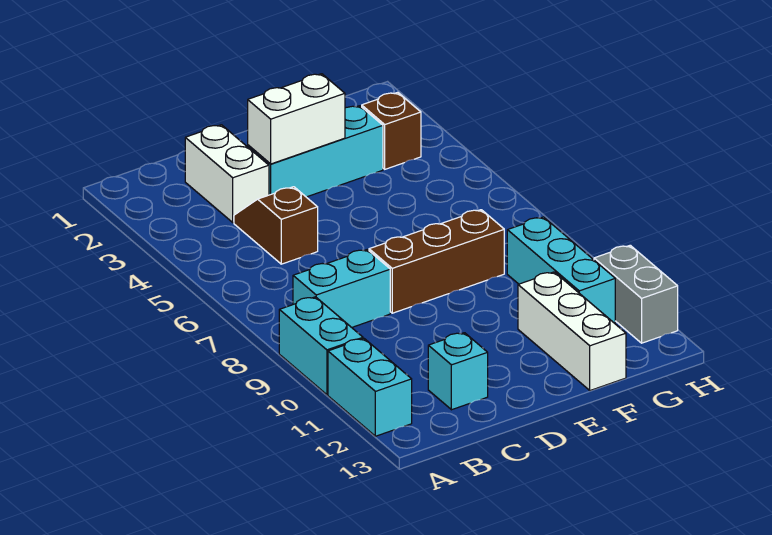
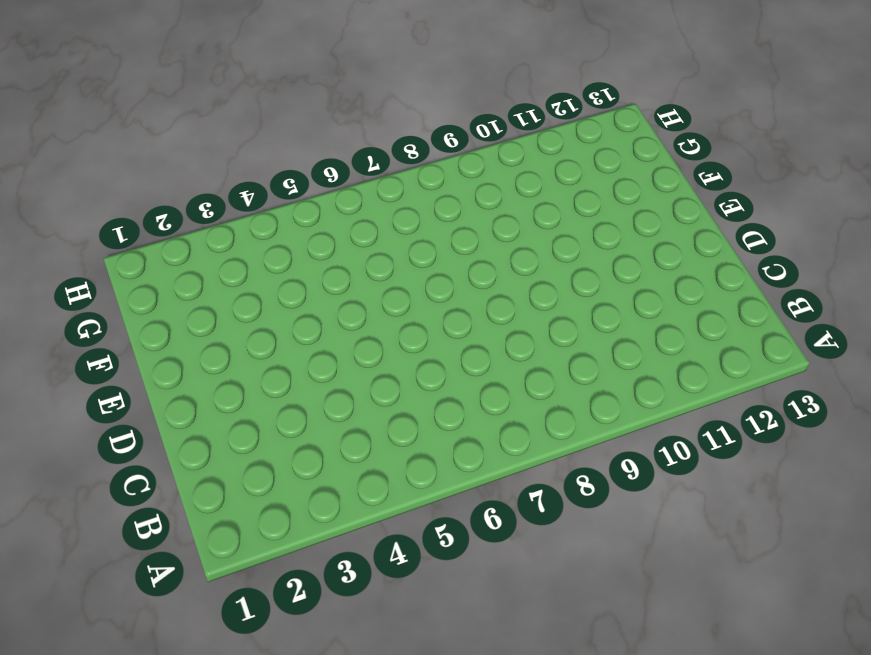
none -> cyan brick A9:A10 level 1
none -> cyan brick A11:A12 level 1
none -> cyan brick B8:C8 level 1

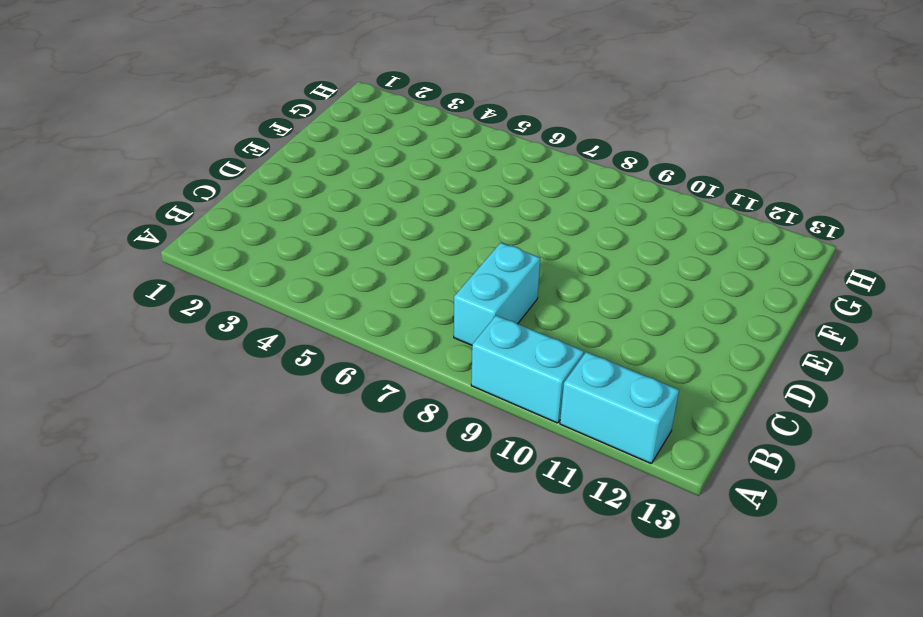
none -> white brick C2:C3 level 1
none -> brown slope C4:C5 level 1 top 5
none -> cyan brick C12 level 1

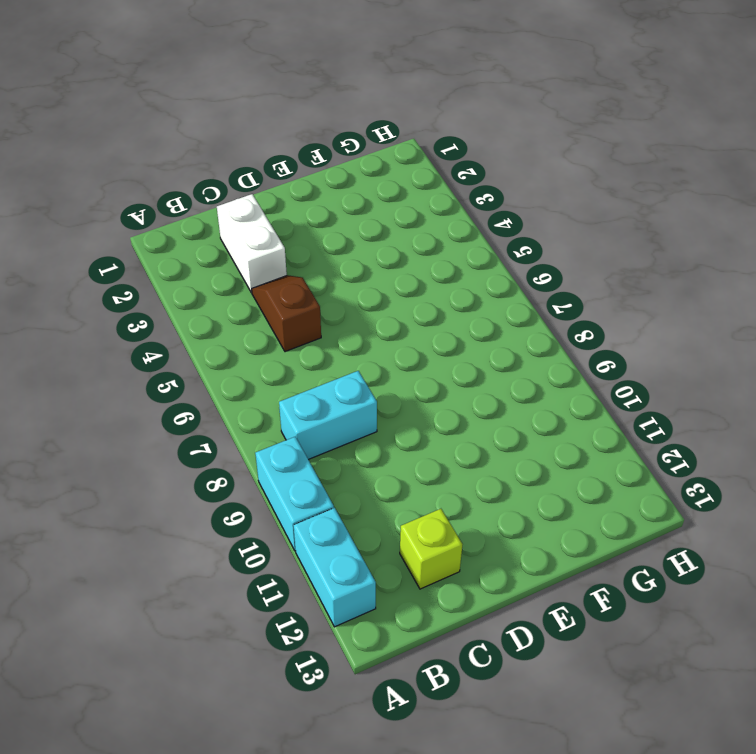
lime brick C12 level 1 -> cyan brick C12 level 1
none -> cyan brick D3:F3 level 1
none -> brown brick D8:F8 level 1
none -> white brick F11:F13 level 1

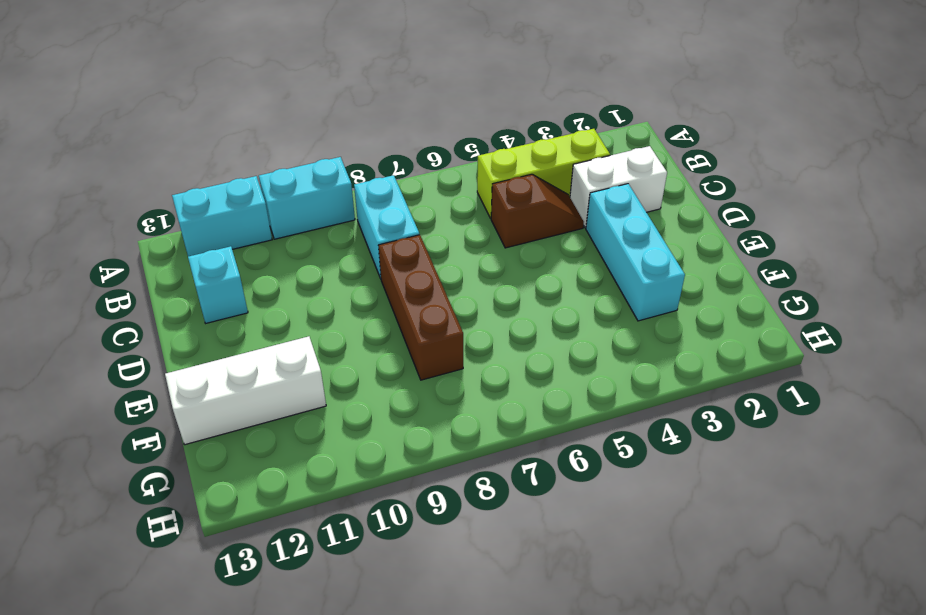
lime brick B3:B5 level 1 -> none
none -> brown brick G3 level 1
none -> cyan brick G9:G11 level 1
none -> grey brick H11:H12 level 1

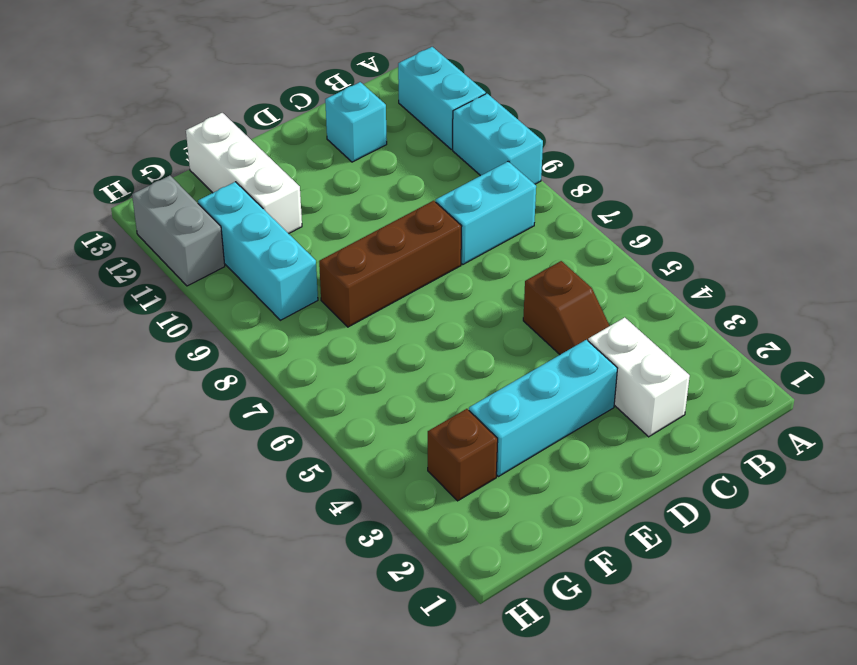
none -> white brick D3:E3 level 2

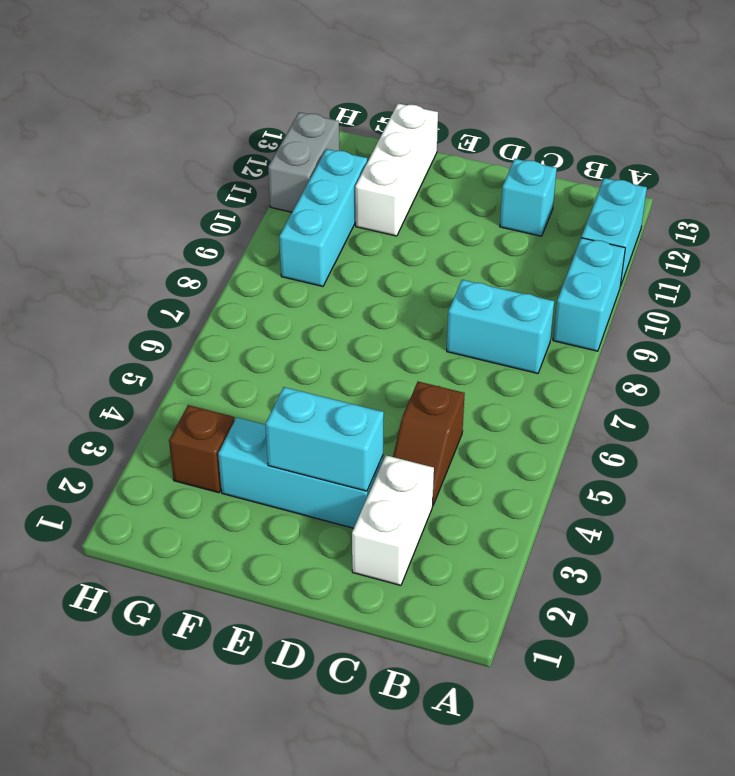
cyan brick D3:E3 level 2 -> white brick D3:E3 level 2
none -> brown brick D8:F8 level 1

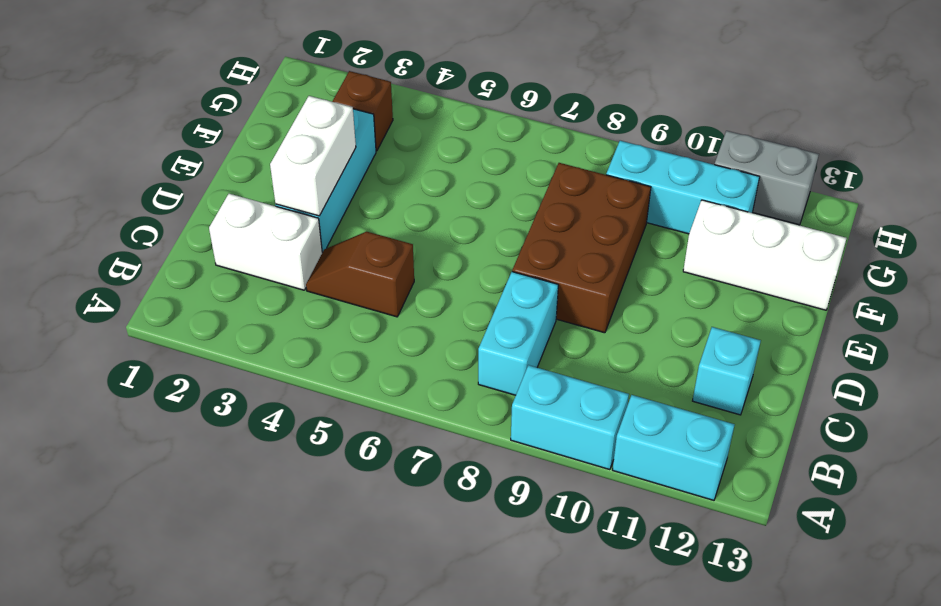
brown brick D8:F9 level 1 -> brown brick D8:F8 level 1

